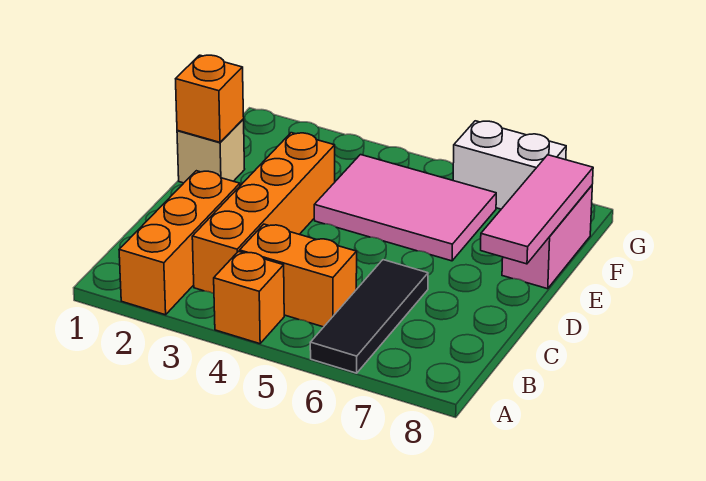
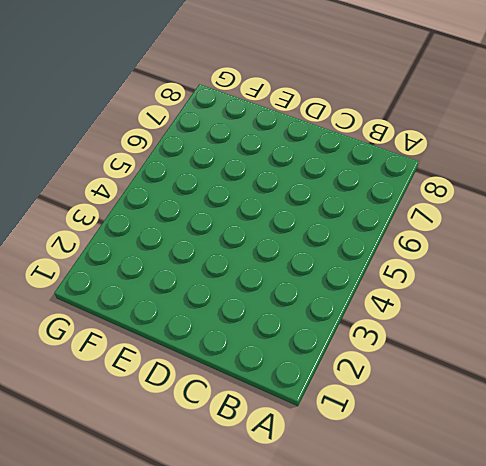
none -> orange brick A2:C2 level 1
none -> orange brick A4 level 1

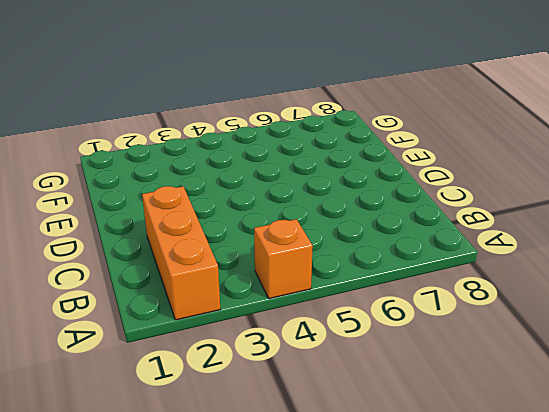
none -> black tile A6:C6 level 1
none -> orange brick B3:E3 level 1

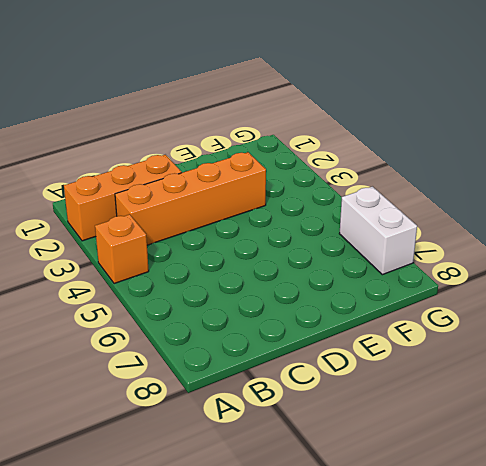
none -> black tile A6:C6 level 1
none -> orange brick B4:B5 level 1

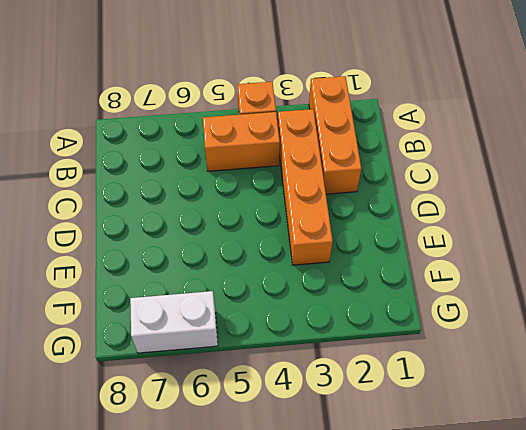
none -> black tile A6:C6 level 1
none -> tan brick E1 level 1

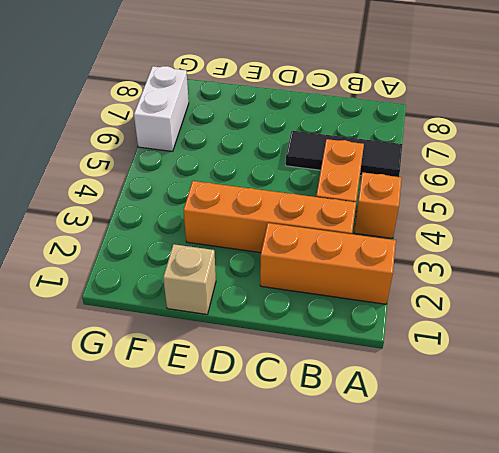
none -> pink tile E4:F6 level 1
none -> pink brick E8:F8 level 1

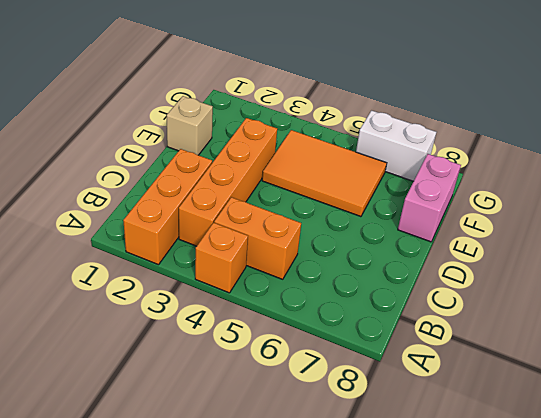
orange tile E4:F6 level 1 -> pink tile E4:F6 level 1
none -> black tile A6:C6 level 1
none -> pink tile D8:F8 level 2

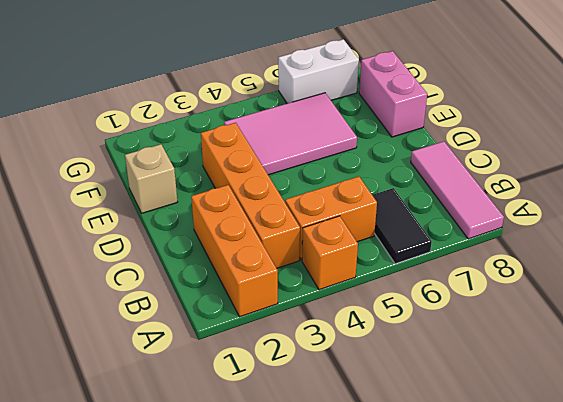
black tile A6:B6 level 1 -> black tile A6:C6 level 1
pink tile A8:C8 level 1 -> pink tile D8:F8 level 2
none -> orange brick E1 level 2

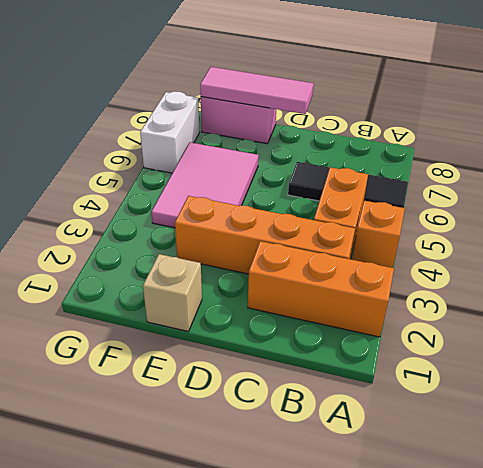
none -> orange brick E1 level 2

